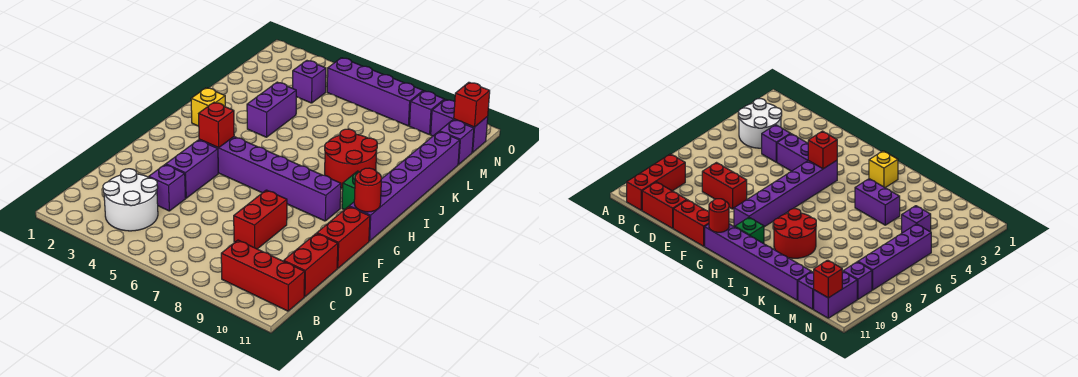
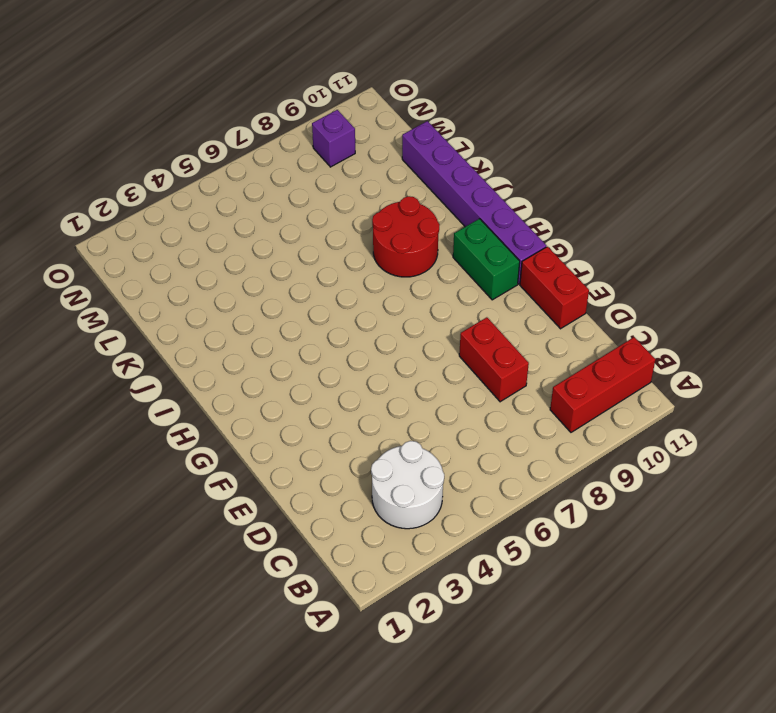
green brick G10:H10 level 1 -> green brick H10 level 1
none -> red brick C11:D11 level 1
none -> purple brick D4 level 1
none -> purple brick E4:F4 level 1

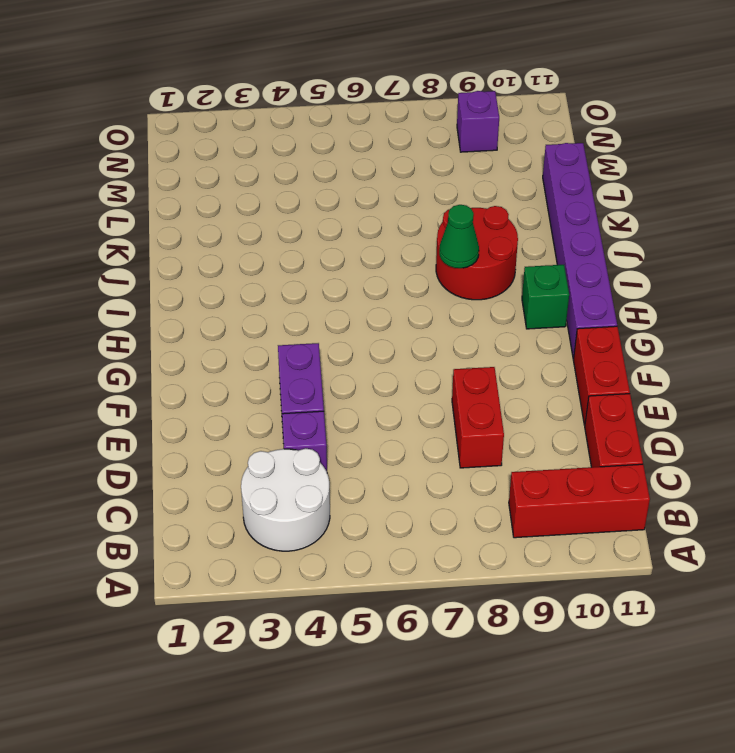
green cone I8 level 2 -> none
none -> purple brick G4:G9 level 1
none -> yellow brick I2 level 1
none -> purple brick J4:K4 level 1

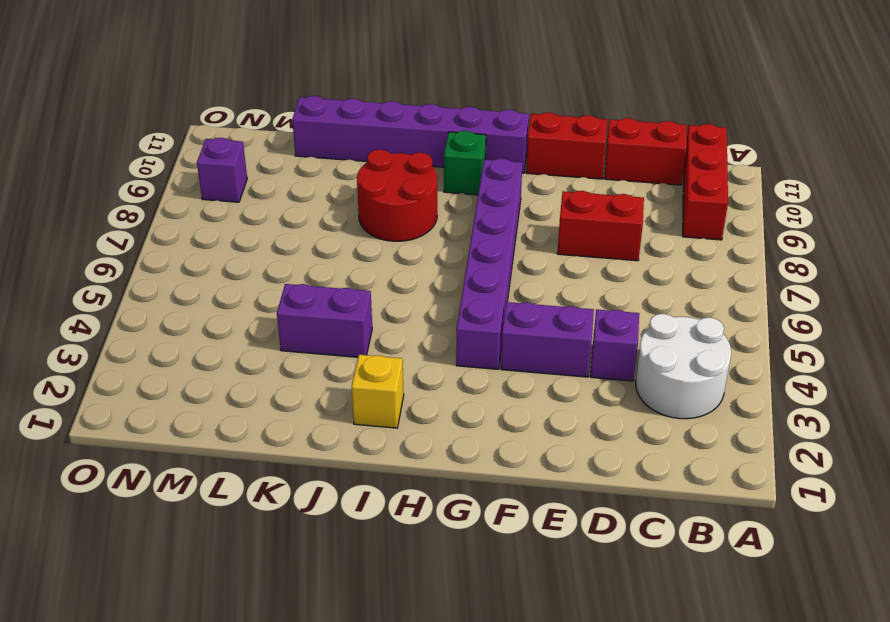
none -> purple brick M4 level 1
none -> purple brick M11 level 1
none -> purple brick N5:N8 level 1

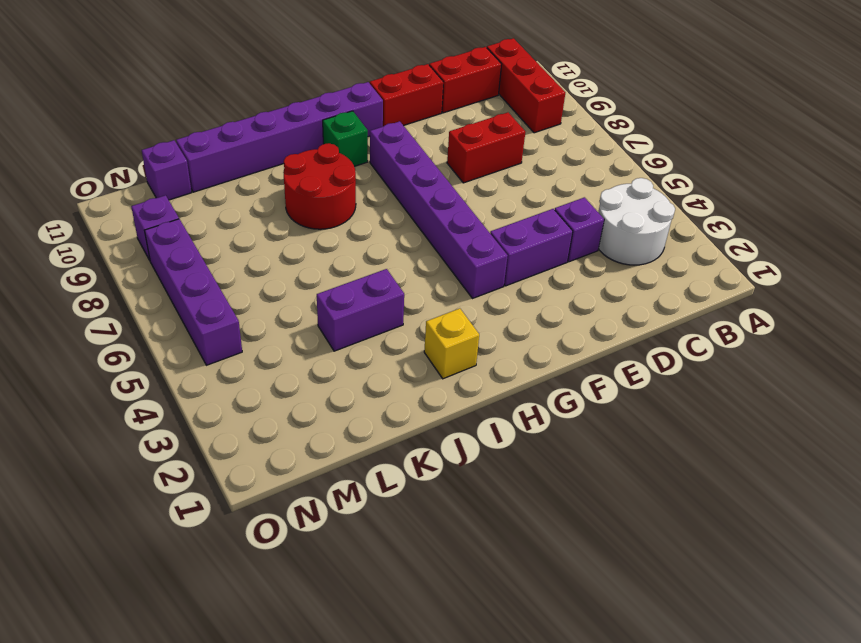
none -> purple brick M4 level 1
none -> purple brick N10:N11 level 1
none -> red brick G4 level 2

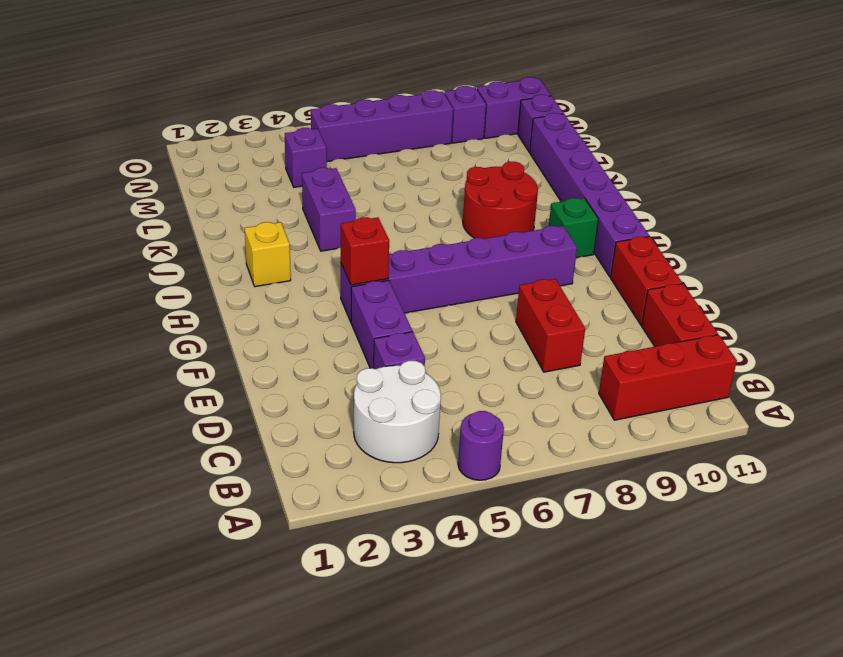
purple round brick A5 level 1 -> none
none -> red round brick G11 level 2
none -> red brick N11 level 2

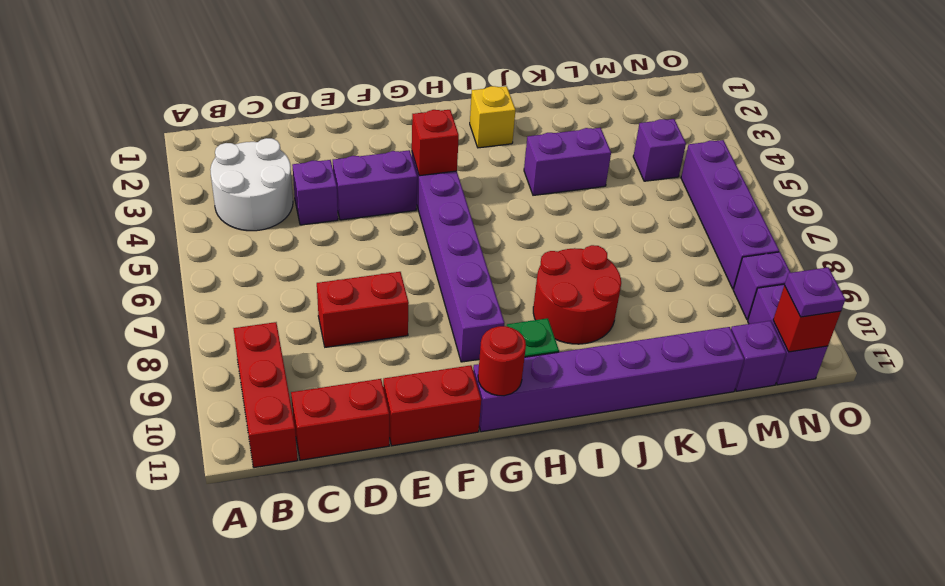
purple plate N11 level 3 -> none

